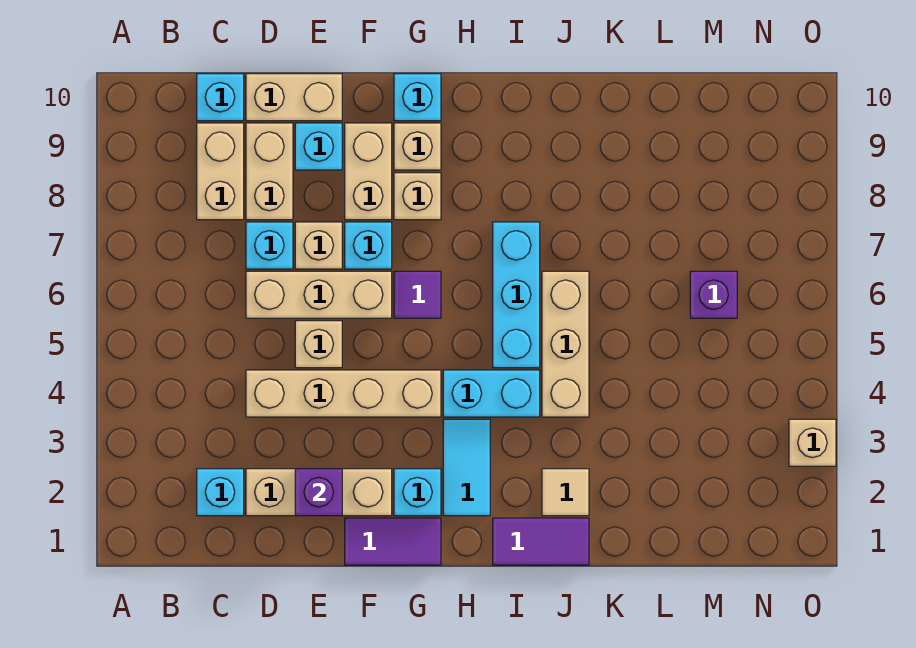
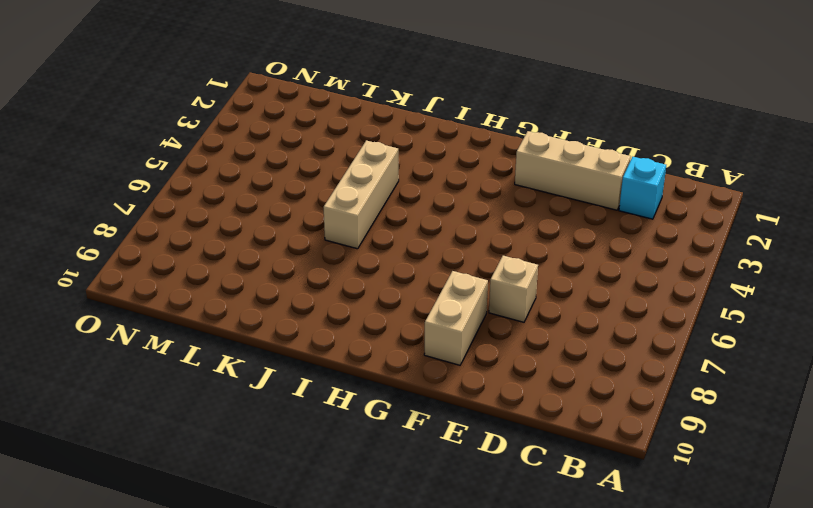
none -> tan brick C8:C9 level 1
none -> cyan brick C10 level 1
none -> tan brick D4:G4 level 1

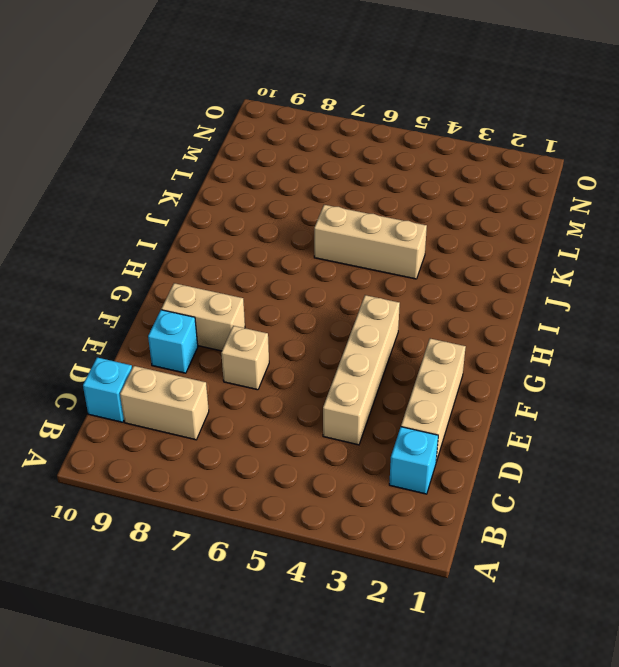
none -> tan brick D6:F6 level 1
none -> cyan brick D7 level 1
none -> tan brick D8:D9 level 1

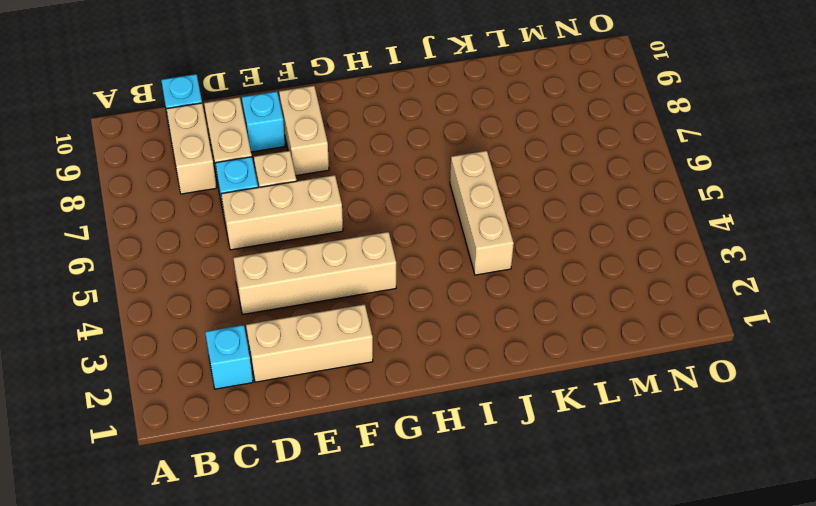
none -> tan brick D10:E10 level 1
none -> tan brick E5 level 1
none -> purple tile F1:G1 level 1

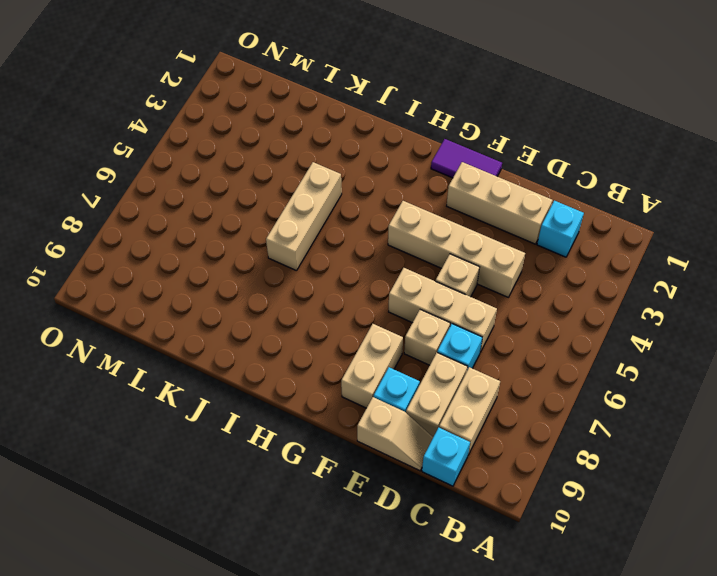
tan slope D10:E10 level 1 top E -> tan brick D10:E10 level 1
none -> cyan brick F7 level 1
none -> cyan brick G2 level 1
none -> purple tile G6 level 1

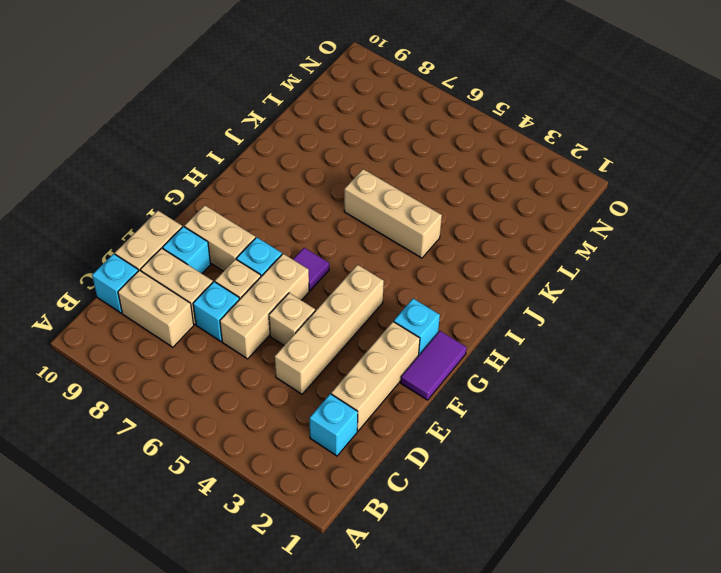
none -> tan brick G8 level 1
none -> tan brick G9 level 1
none -> cyan brick G10 level 1

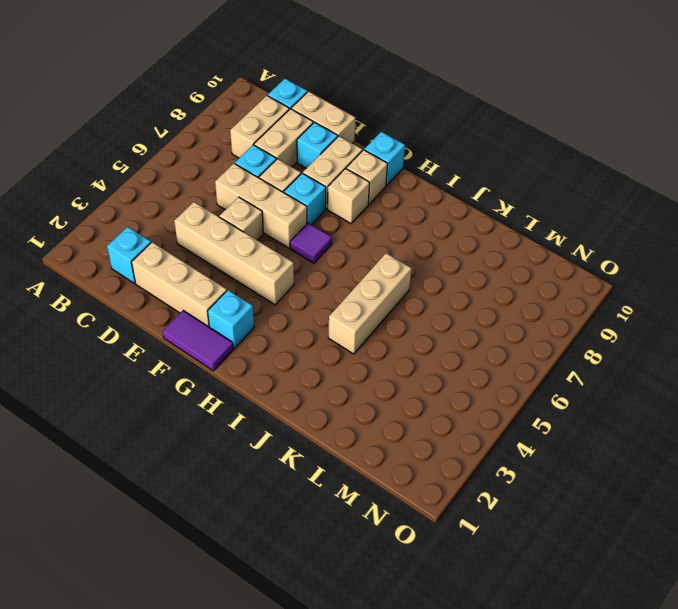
none -> cyan tile H2:H3 level 1
none -> cyan brick H4:I4 level 1
none -> purple tile I1:J1 level 1

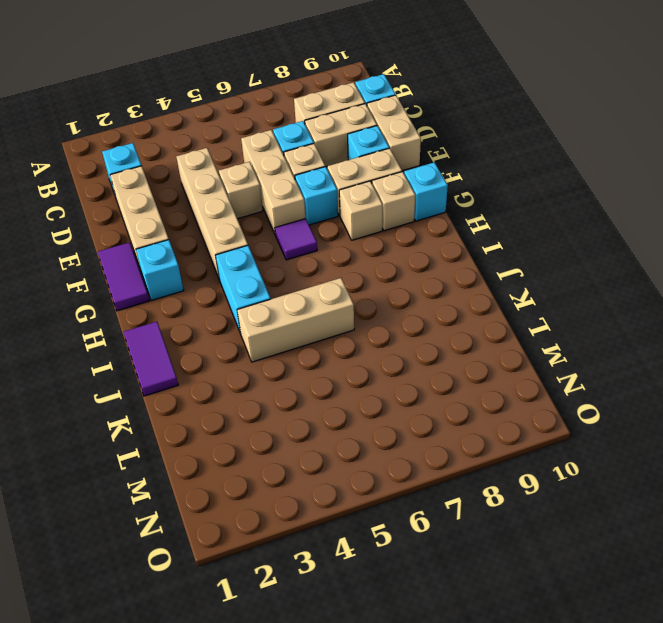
none -> cyan tile H2:H3 level 1
none -> cyan brick I5:I7 level 1
none -> tan tile J2 level 1

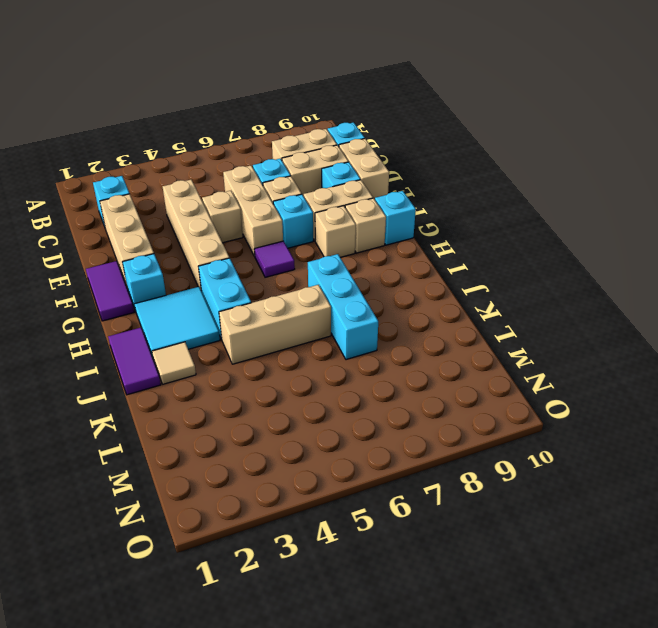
cyan tile H2:I3 level 1 -> cyan tile H2:H3 level 1
cyan brick I7:K7 level 1 -> cyan brick I5:I7 level 1
none -> purple brick M6 level 1
none -> tan brick O3 level 1
none -> purple brick E2 level 2

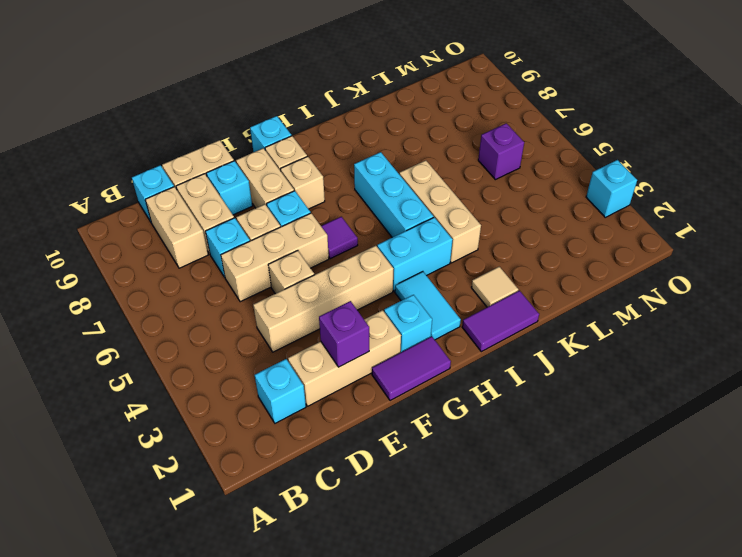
cyan brick O3 level 1 -> tan brick O3 level 1

